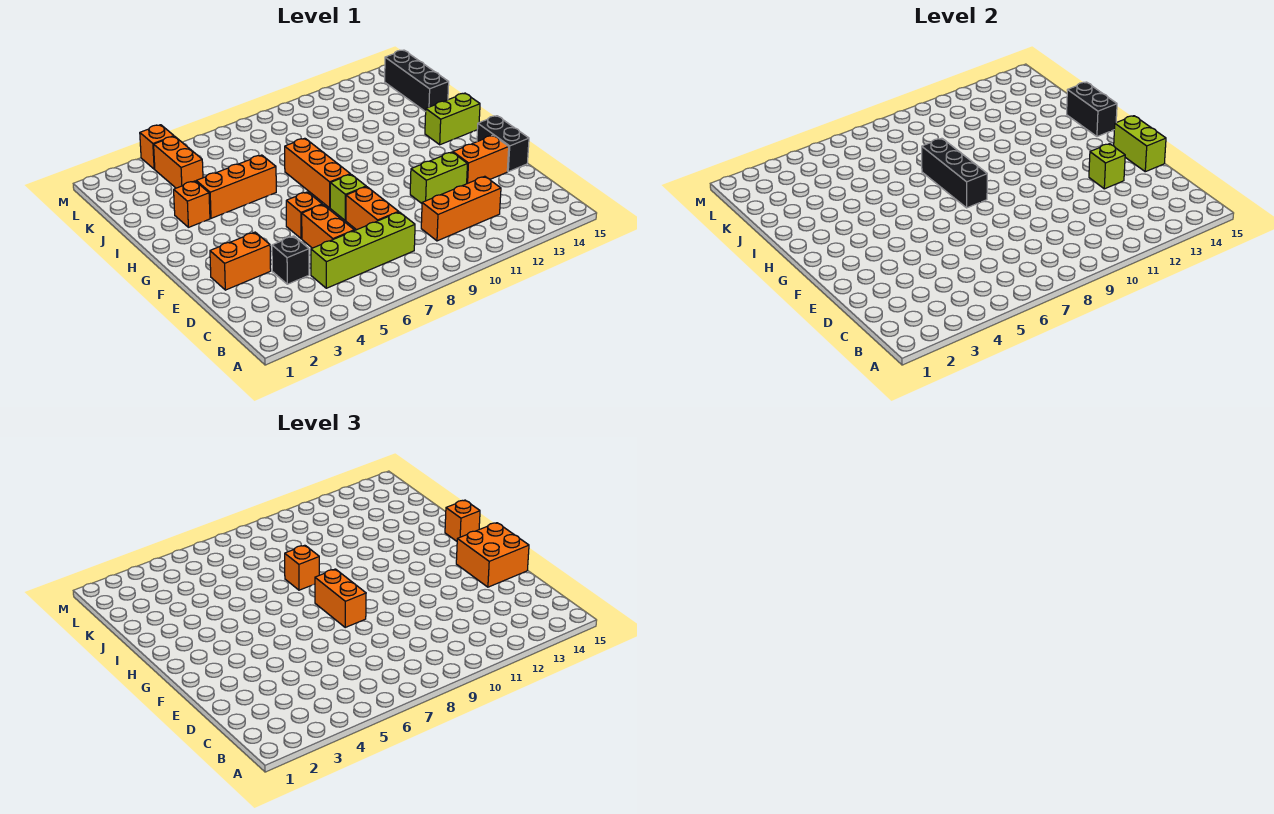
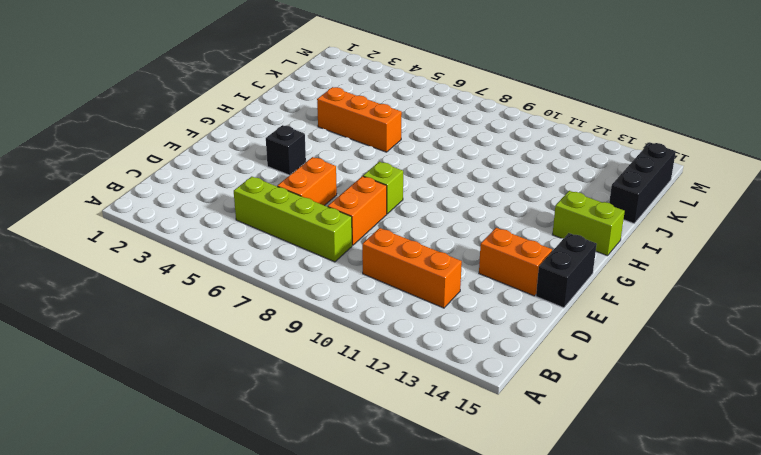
black brick F4 level 1 -> black brick D4 level 1
none -> orange brick E2:E3 level 1
none -> lime brick E11:E12 level 1
none -> orange brick F6 level 1

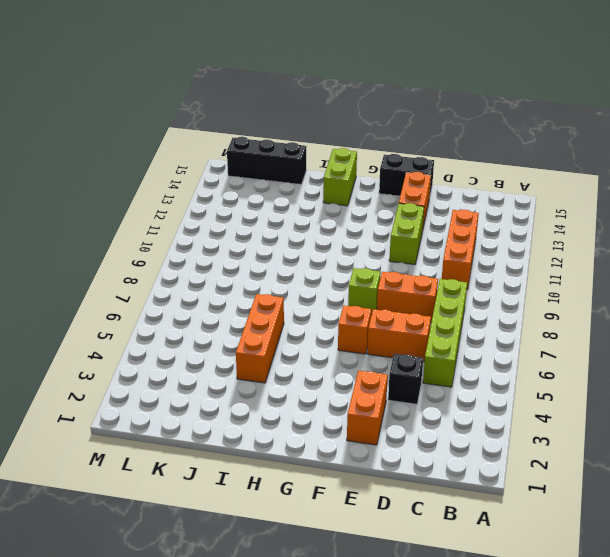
none -> orange brick G8:I8 level 1
none -> orange brick I3 level 1
none -> orange brick K4:L4 level 1

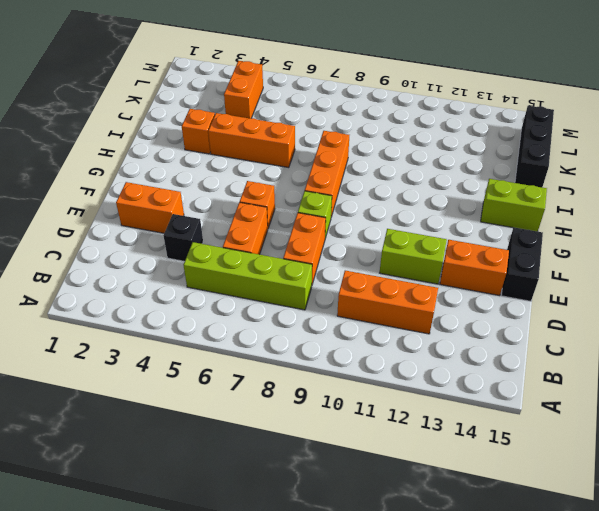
none -> orange brick M4 level 1
none -> lime brick E13 level 2
none -> lime brick E15:F15 level 2

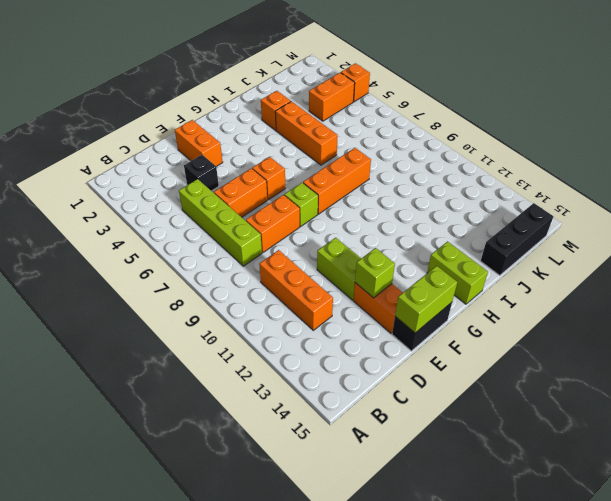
none -> black brick G8:I8 level 2
none -> black brick H15:I15 level 2
none -> orange brick E14:F15 level 3

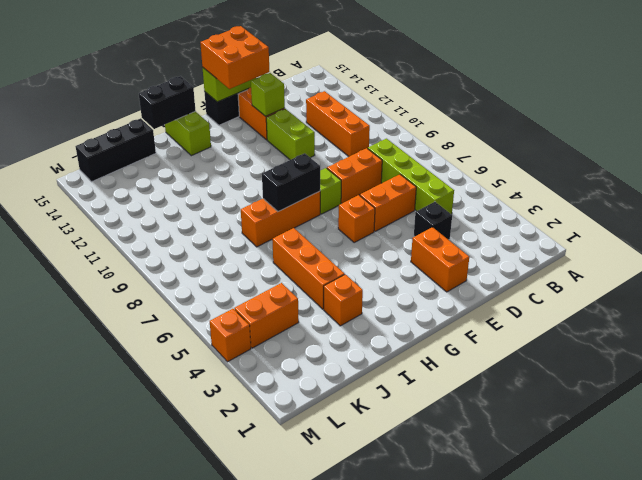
black brick G8:H8 level 2 -> black brick G8:I8 level 2
none -> orange brick F8:G8 level 3
none -> orange brick H15 level 3
none -> orange brick I8 level 3

